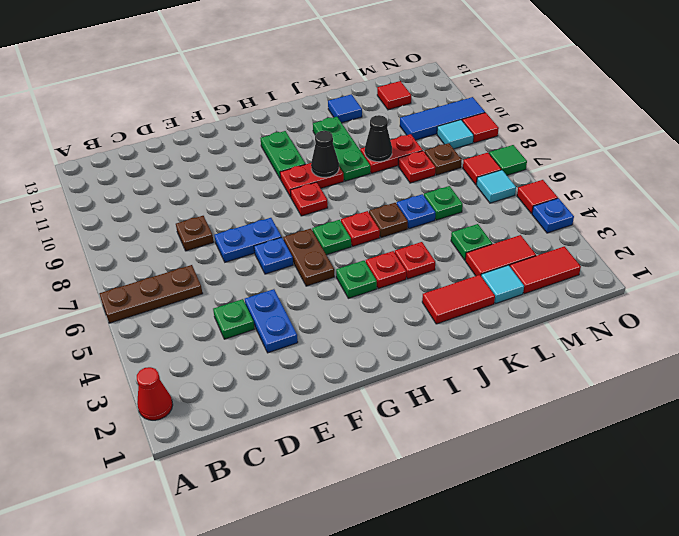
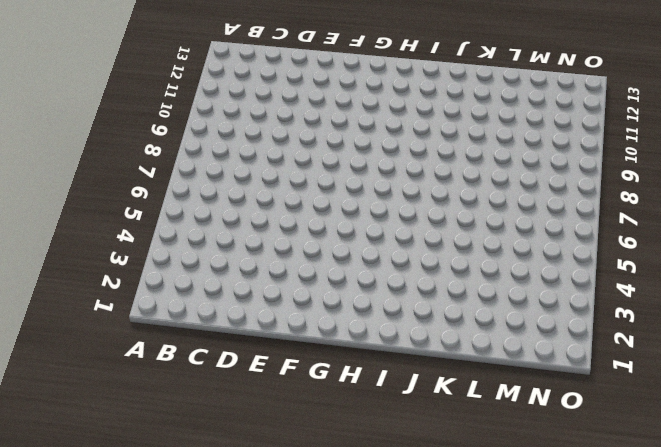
none -> red cone A2 level 1
none -> brown plate A6:C6 level 1
none -> green plate D4 level 1
none -> brown plate D8 level 1

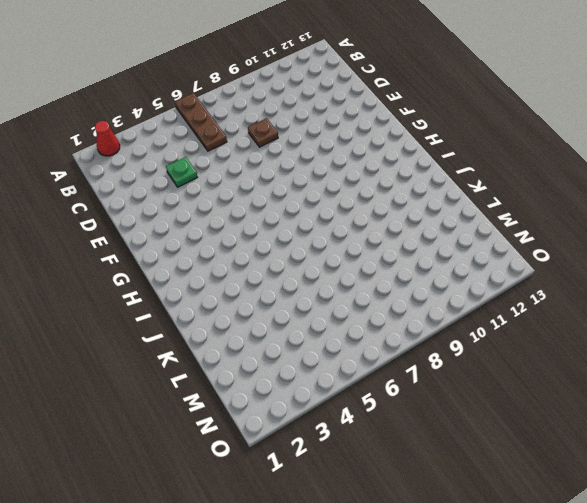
none -> blue plate E3:E4 level 1
none -> blue plate E7:F7 level 1
none -> blue plate F6 level 1
none -> brown plate G5:G6 level 1

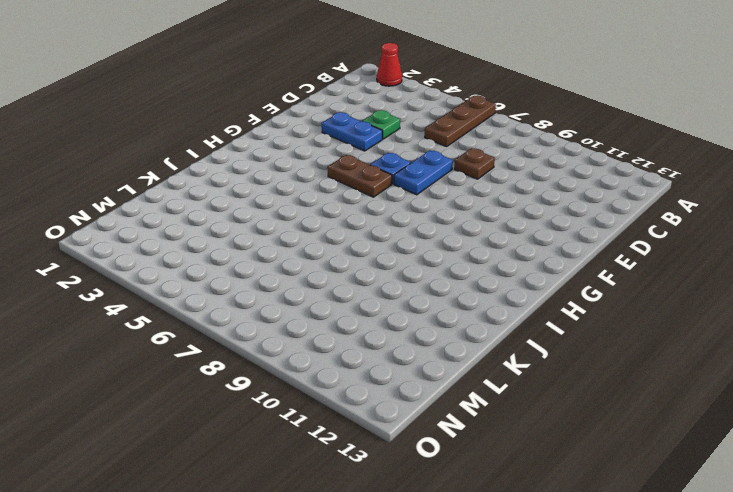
none -> green plate H4 level 1
none -> green plate H6 level 1
none -> red plate H8 level 1
none -> red plate H9:I9 level 1

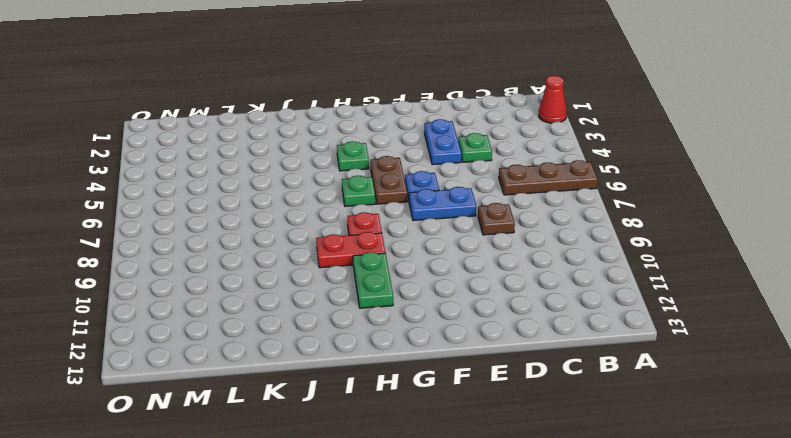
none -> red plate I4 level 1
none -> red plate I6 level 1
none -> red tile J2:K2 level 1
none -> red plate J4 level 1

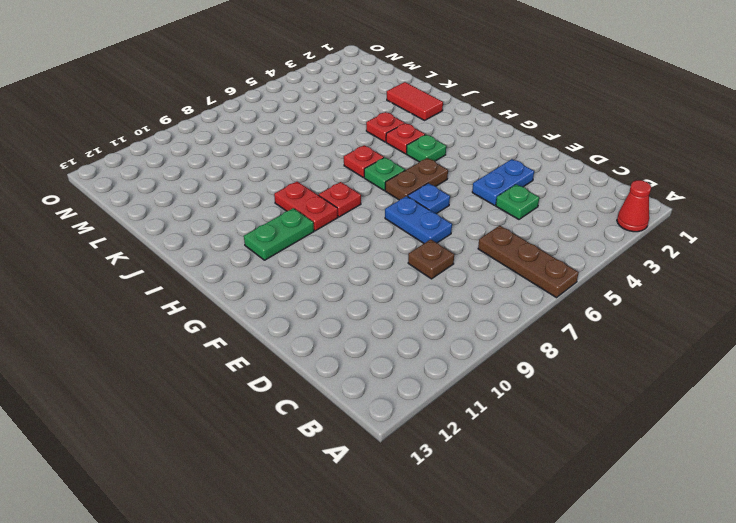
none -> brown plate J6 level 1
none -> green plate J9:J11 level 1
none -> blue plate K6 level 1
none -> red plate K9:L9 level 1

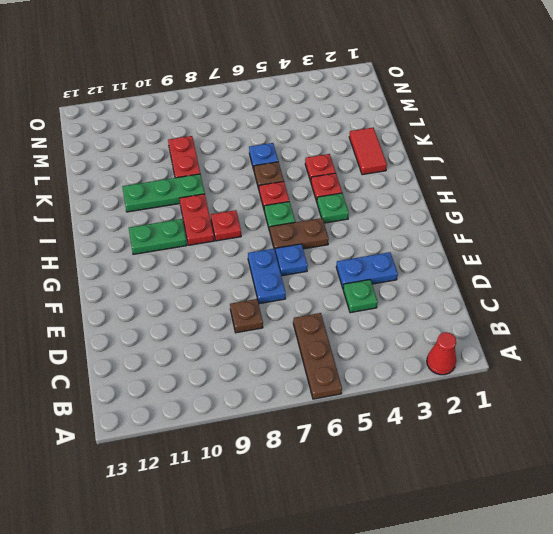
none -> blue tile K12 level 1
none -> cyan tile L2 level 1
none -> red tile L3:M3 level 1
none -> green plate L4 level 1

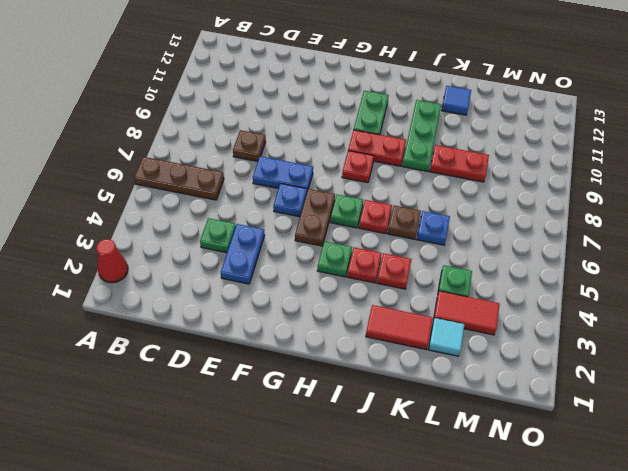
none -> green plate L6 level 1
none -> red plate L8 level 1
none -> red tile M2:N2 level 1
none -> brown plate M8 level 1

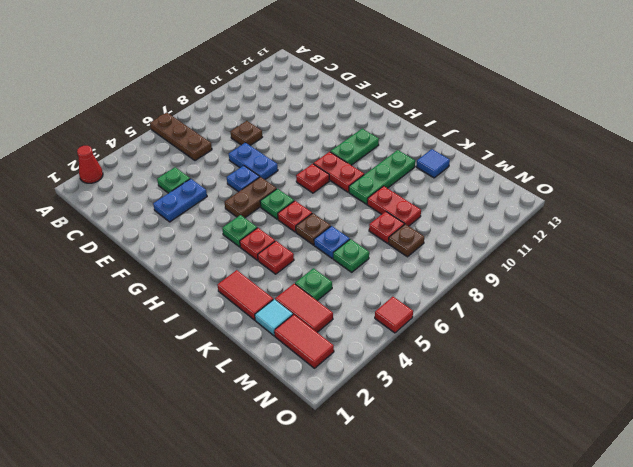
none -> blue tile M10:O10 level 1
none -> red tile M12 level 1
none -> cyan tile N6 level 1
none -> red tile N7 level 1

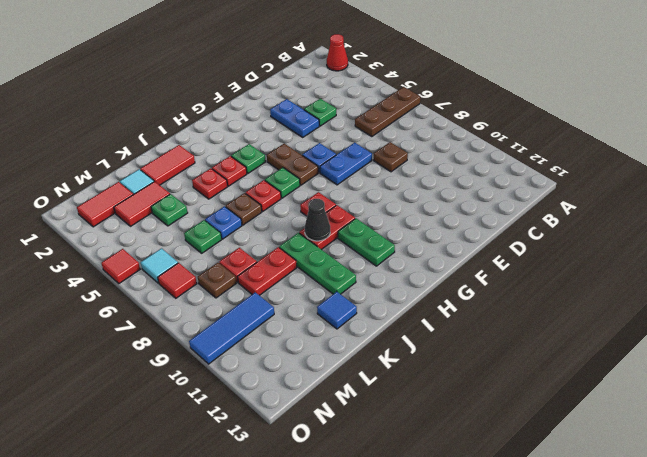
none -> red tile M12 level 1
none -> cyan tile N9 level 1
none -> blue plate O4 level 1
none -> green tile O7 level 1

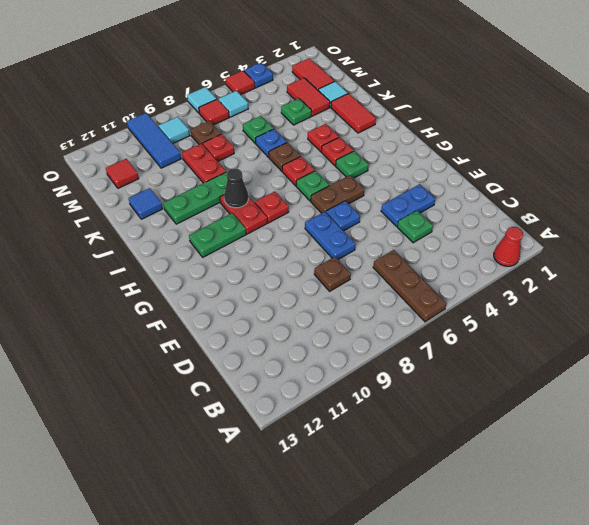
cyan tile O7 level 1 -> green tile O7 level 1
none -> red tile O9 level 1
none -> black cone K9 level 2

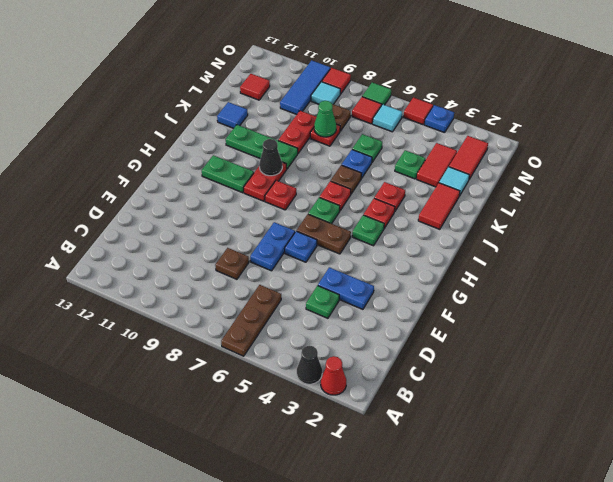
black cone A3 level 1 -> black cone K9 level 2
green cone L8 level 2 -> none

